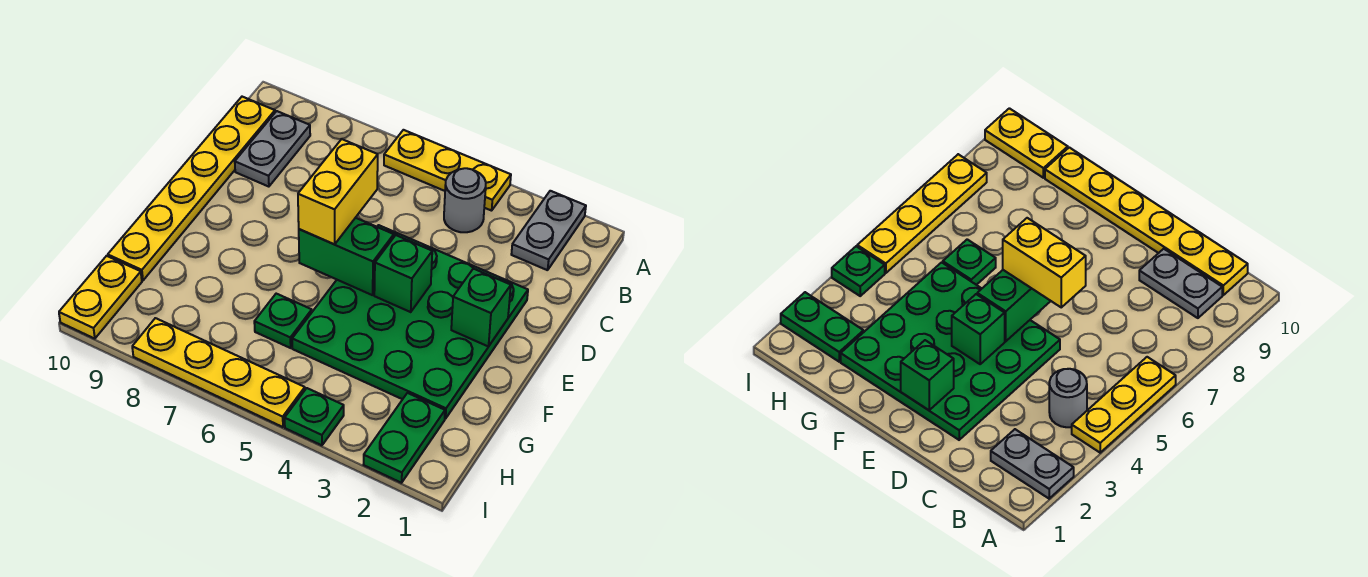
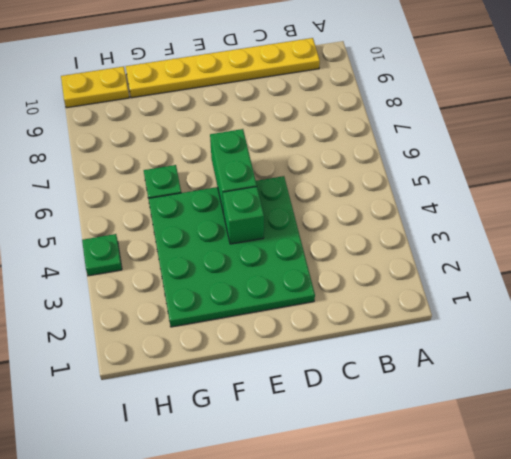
none -> grey plate A2:B2 level 1
none -> yellow plate A4:A6 level 1
none -> grey round brick B4 level 1

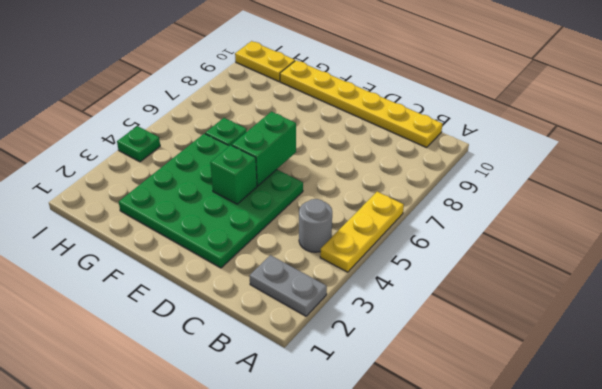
none -> grey plate B9:C9 level 1
none -> green plate H2:I2 level 1
none -> yellow plate I5:I8 level 1

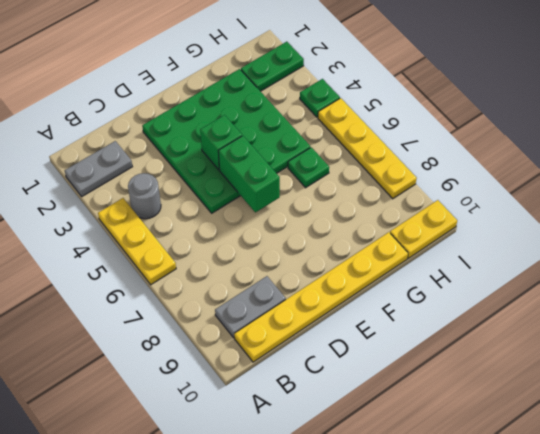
none -> green brick E2 level 2
none -> yellow brick D6:E6 level 3

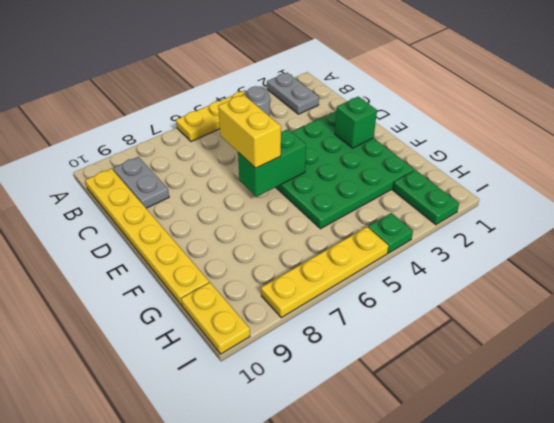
none -> green plate G6 level 1
none -> green brick E4 level 2

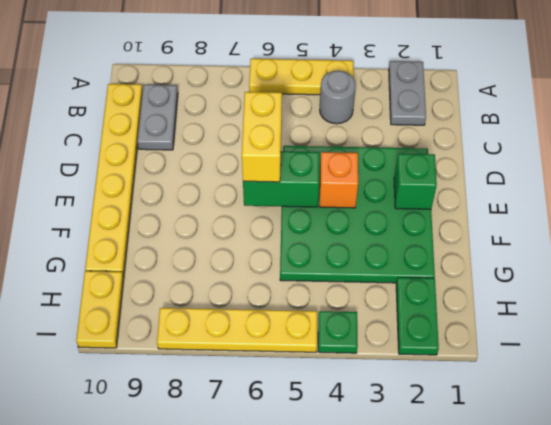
orange brick E4 level 2 -> green brick E4 level 2
none -> green plate G6 level 1

